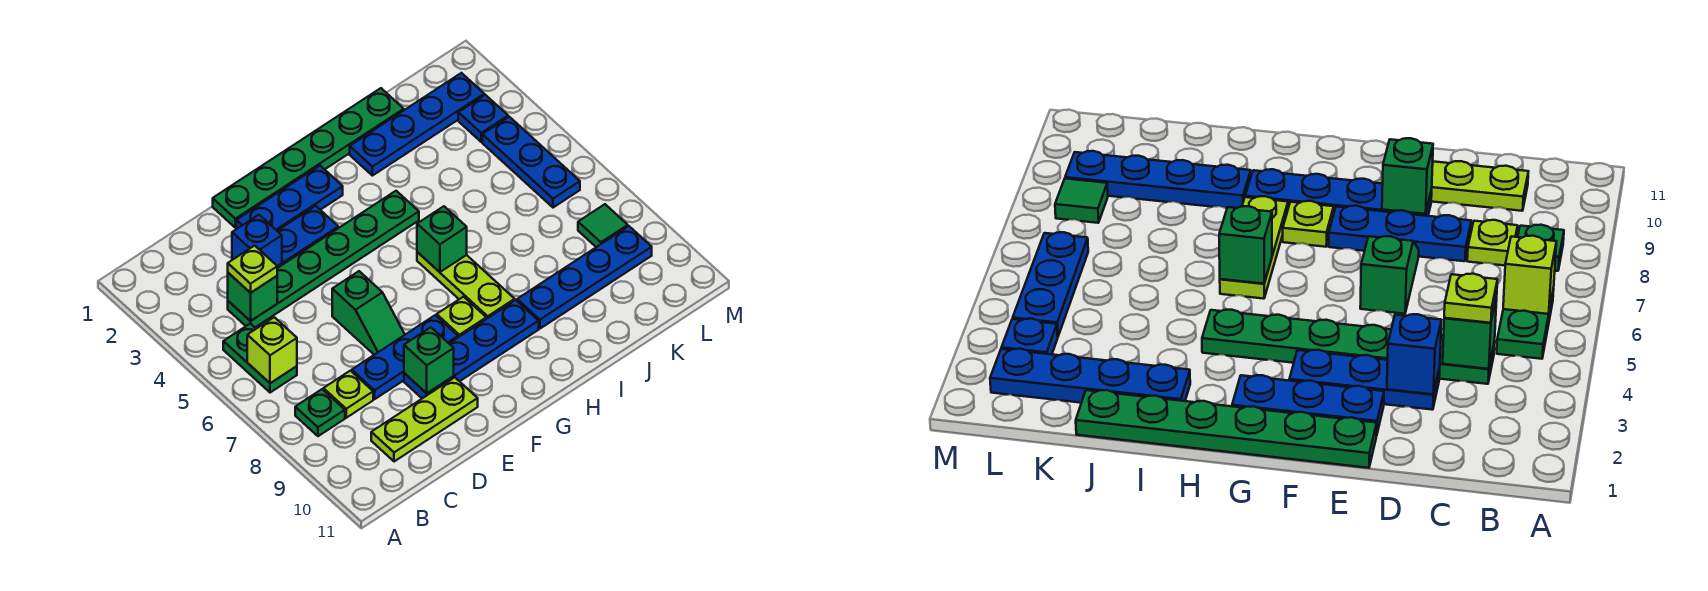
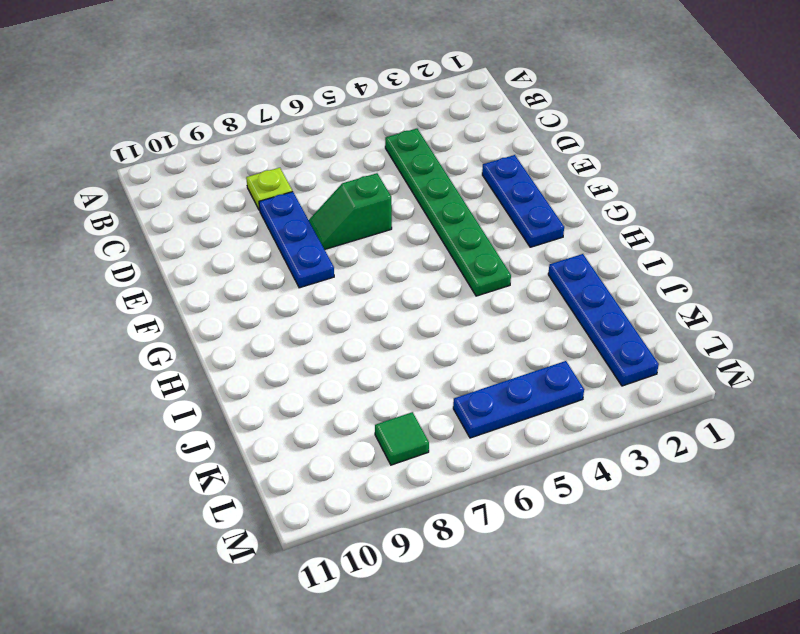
none -> green plate B5:B6 level 1
none -> green plate B8 level 1
none -> lime plate C10:E10 level 1

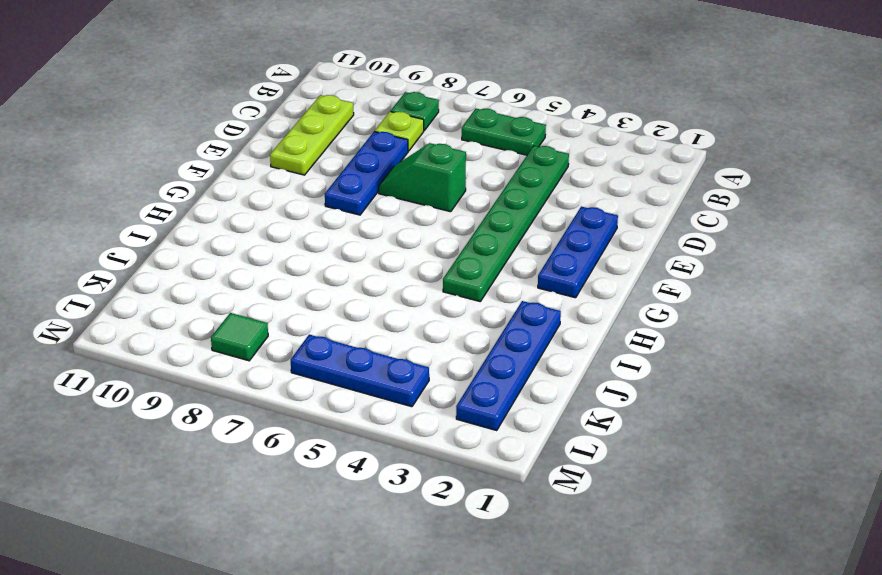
none -> blue plate D3:F3 level 1
none -> green plate E1:J1 level 1
none -> blue plate E9:H9 level 1

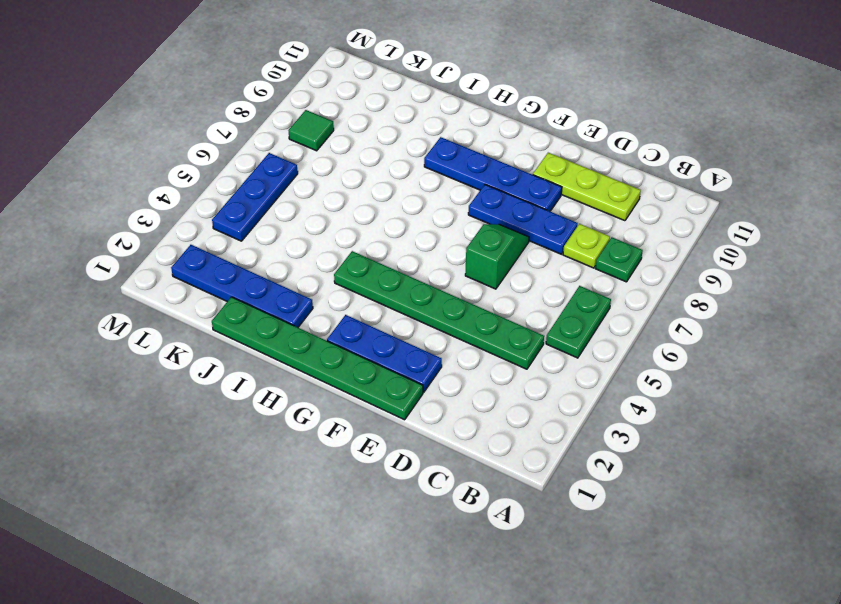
none -> blue plate D3:F3 level 1
none -> lime plate G8 level 1
none -> lime plate H6:H8 level 1

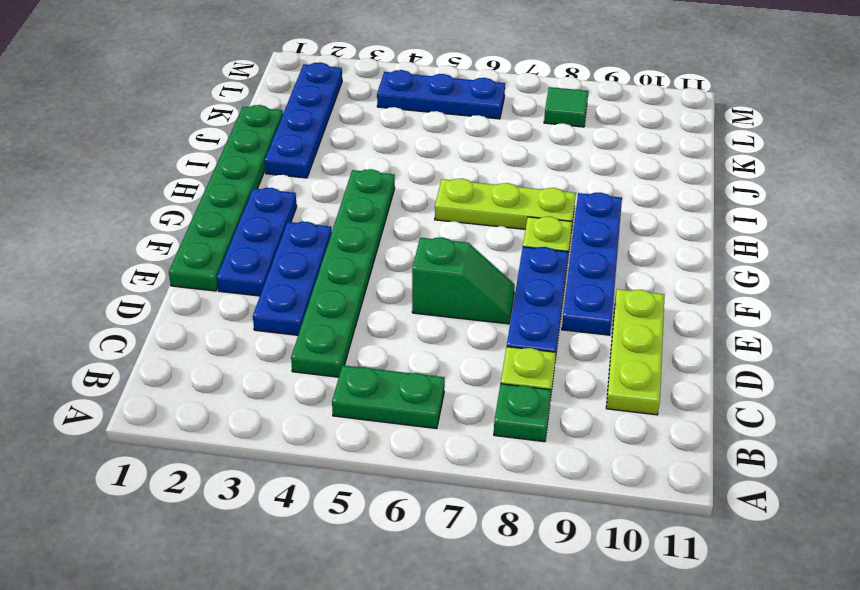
none -> blue plate I9:L9 level 1
none -> blue plate L3 level 1
none -> lime brick B6 level 2

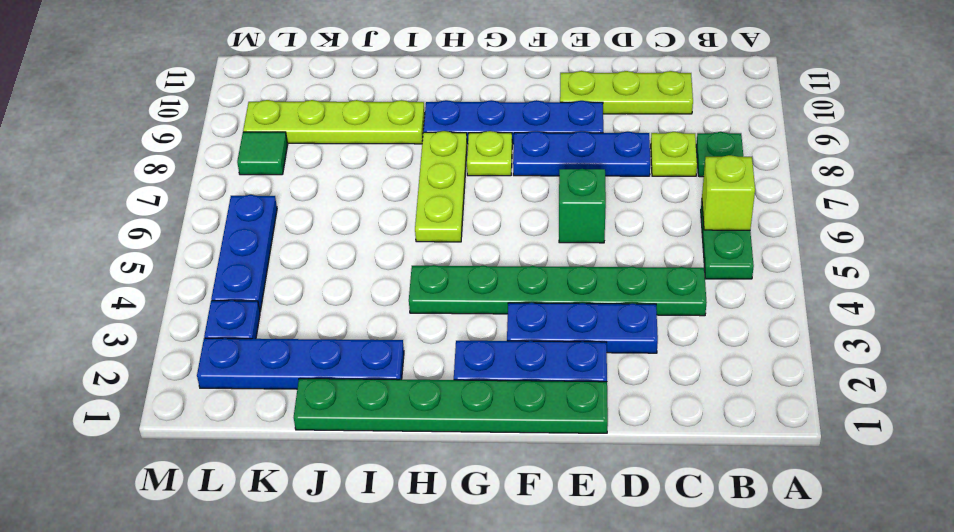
lime plate I9:L9 level 1 -> blue plate I9:L9 level 1
none -> green brick C4 level 2
none -> blue brick D3 level 2
none -> green brick E9 level 2

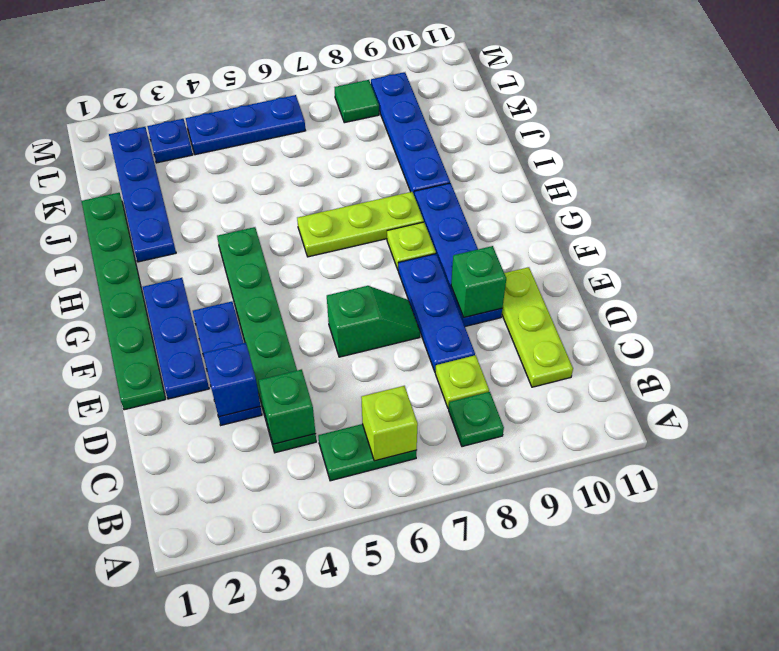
none -> green brick H6 level 2
none -> lime plate C4 level 3

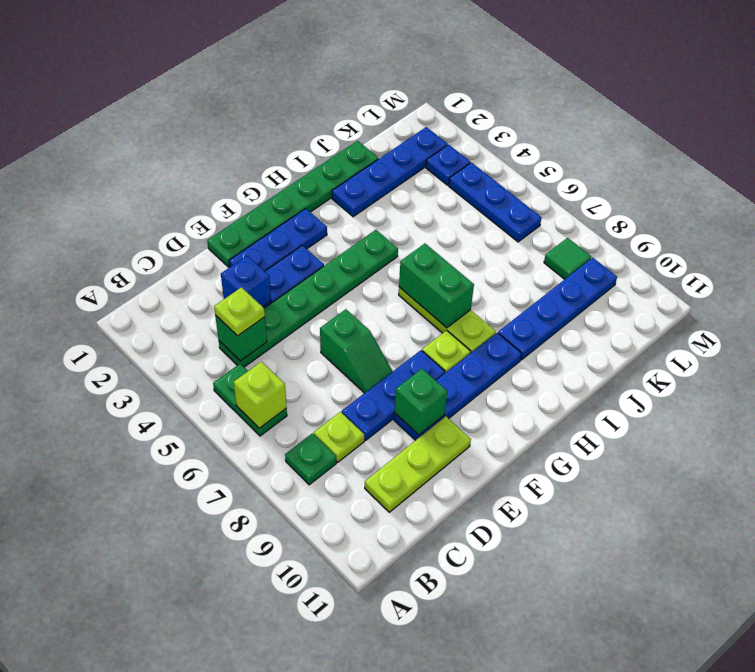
green brick H6:H7 level 2 -> green brick H6 level 2

